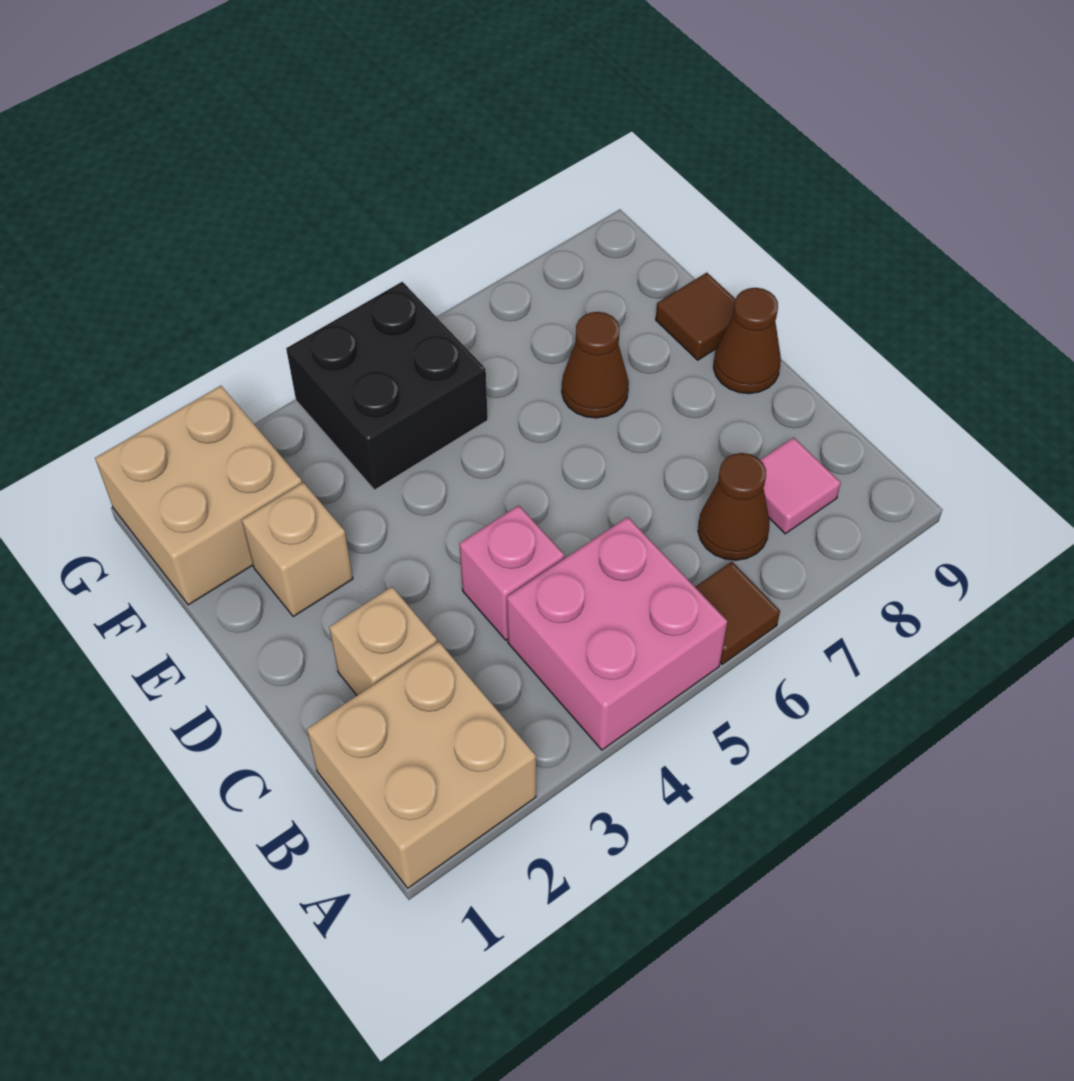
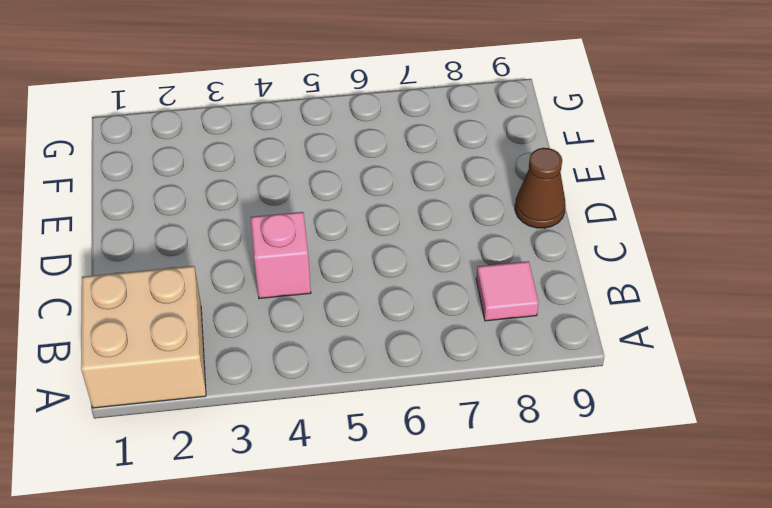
none -> pink brick A4:B5 level 1
none -> brown tile A6 level 1
none -> brown cone B7 level 1

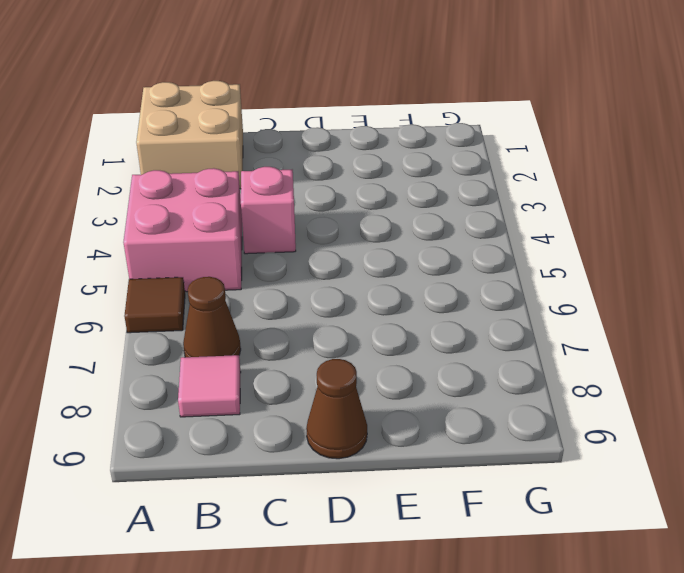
none -> tan brick C2 level 1
none -> tan brick E2 level 1
none -> brown cone E7 level 1

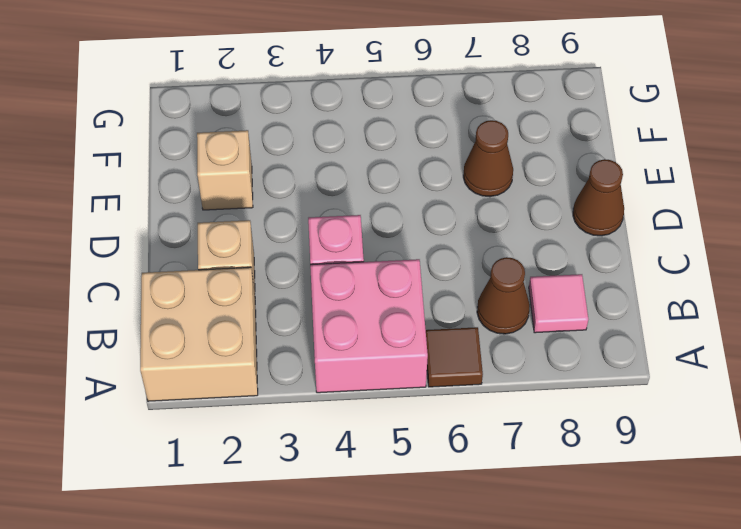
none -> brown tile E9 level 1
none -> tan brick F1:G2 level 1
none -> black brick F4:G5 level 1

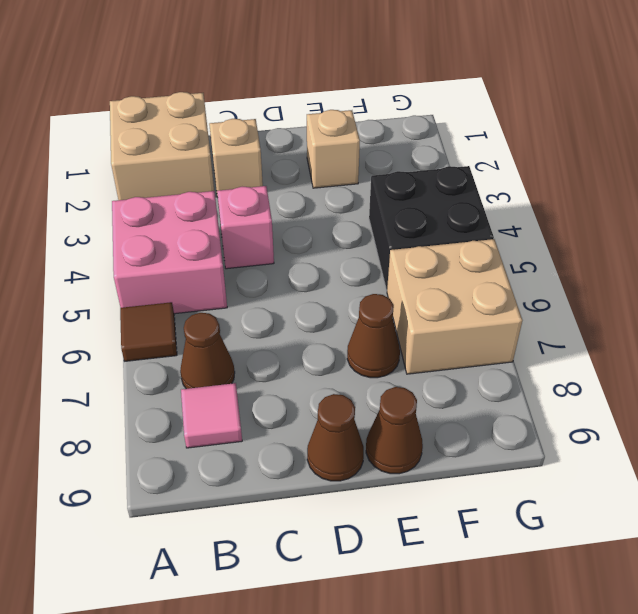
brown cone E9 level 1 -> brown tile E9 level 1
tan brick F6:G7 level 1 -> tan brick F1:G2 level 1

